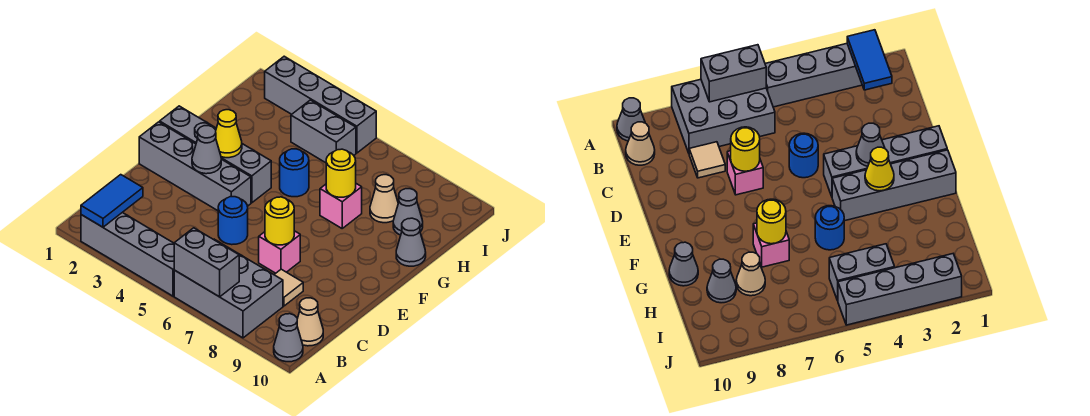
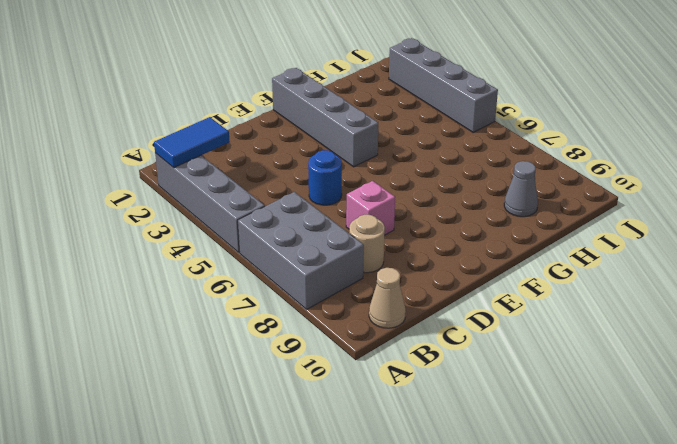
tan round brick C8 level 1 -> tan tile C8 level 1
none -> grey cone A10 level 1
none -> grey brick E1:E4 level 1
none -> blue round brick G5 level 1

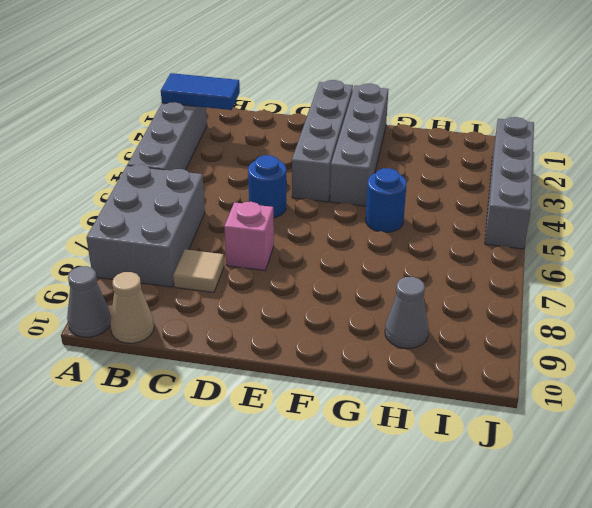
none -> pink brick G7 level 1
none -> grey cone G10 level 1
none -> tan cone H8 level 1

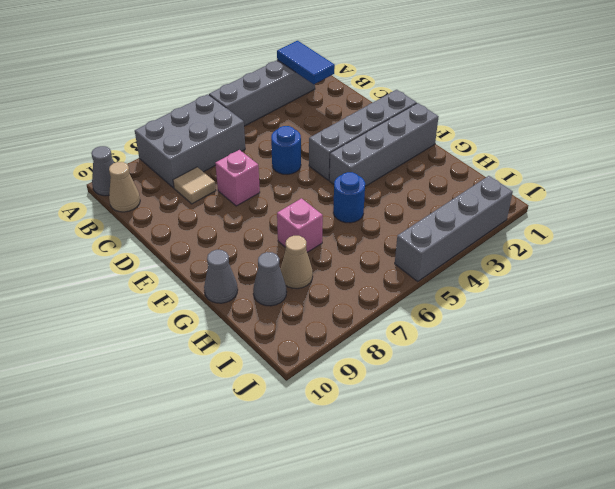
none -> grey brick I4:I5 level 1
none -> grey brick A6:A7 level 2
none -> yellow round brick D7 level 2

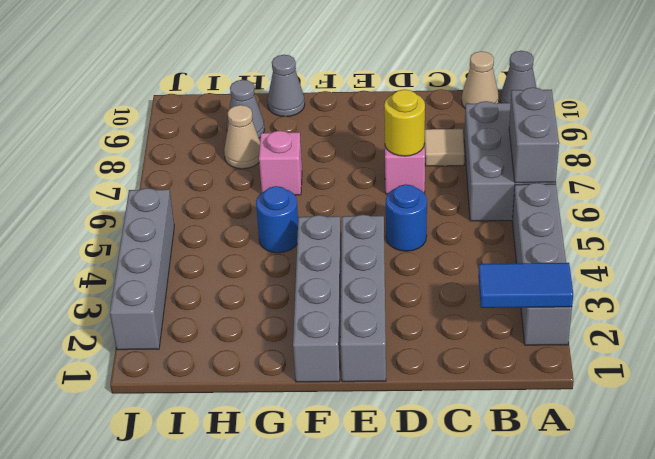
none -> grey brick I4:I5 level 1
none -> grey cone E3 level 2
none -> yellow cone F3 level 2

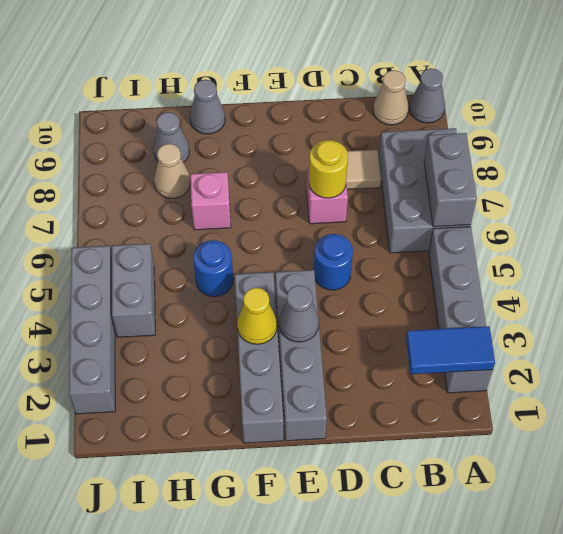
none -> yellow round brick G7 level 2

